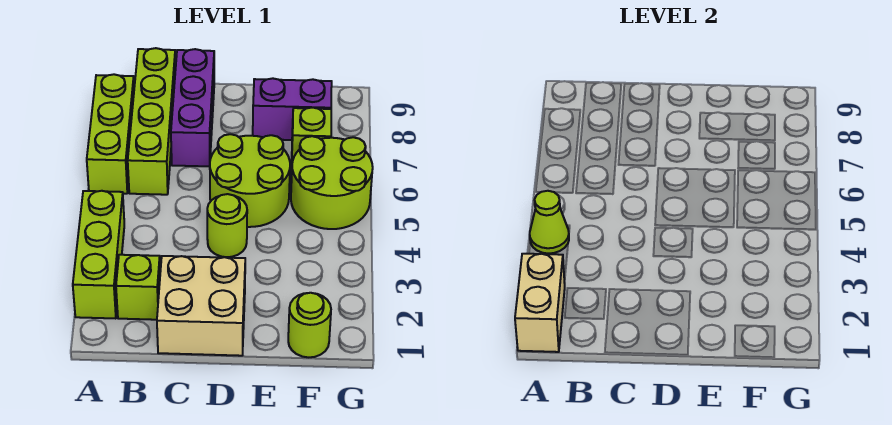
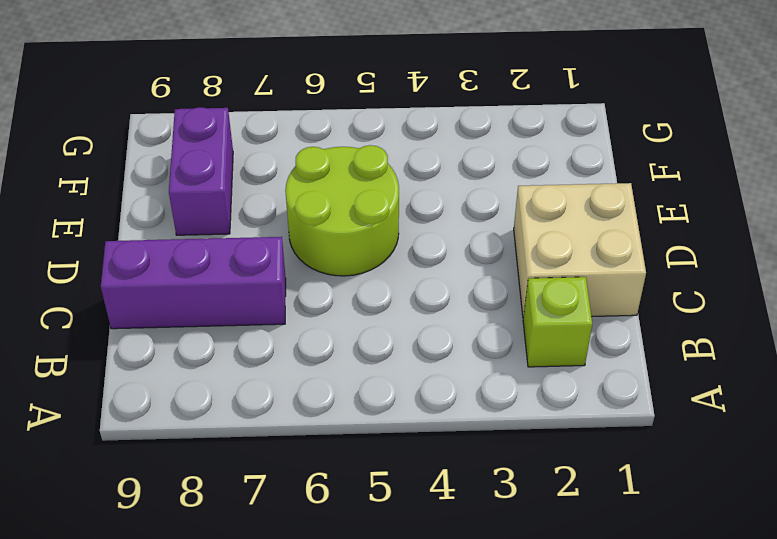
none -> lime brick A2:A4 level 1
none -> lime brick A6:A8 level 1
none -> lime brick B6:B9 level 1

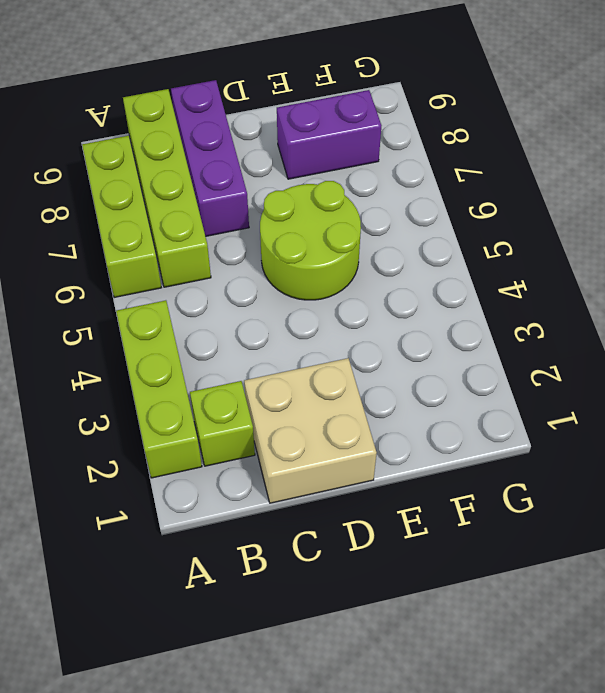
none -> lime round brick D4 level 1
none -> lime round brick F1 level 1
none -> lime round brick F5:G6 level 1

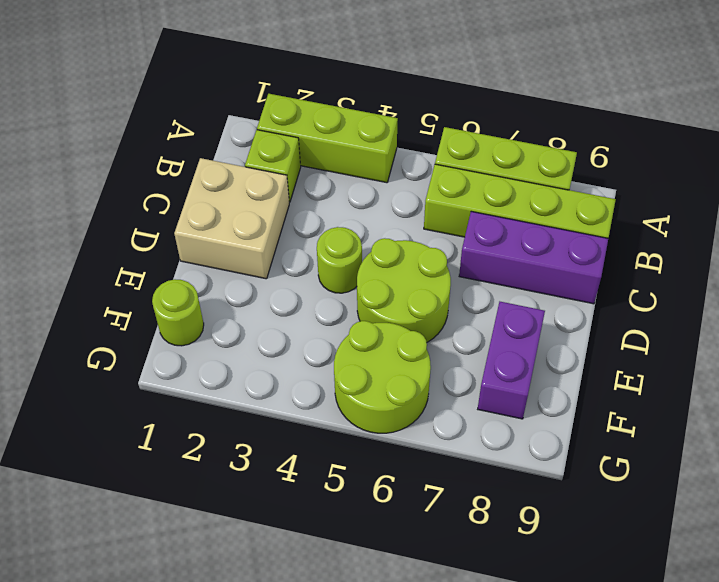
none -> lime brick F7 level 1
none -> tan brick A1:A2 level 2
none -> lime cone A4 level 2

